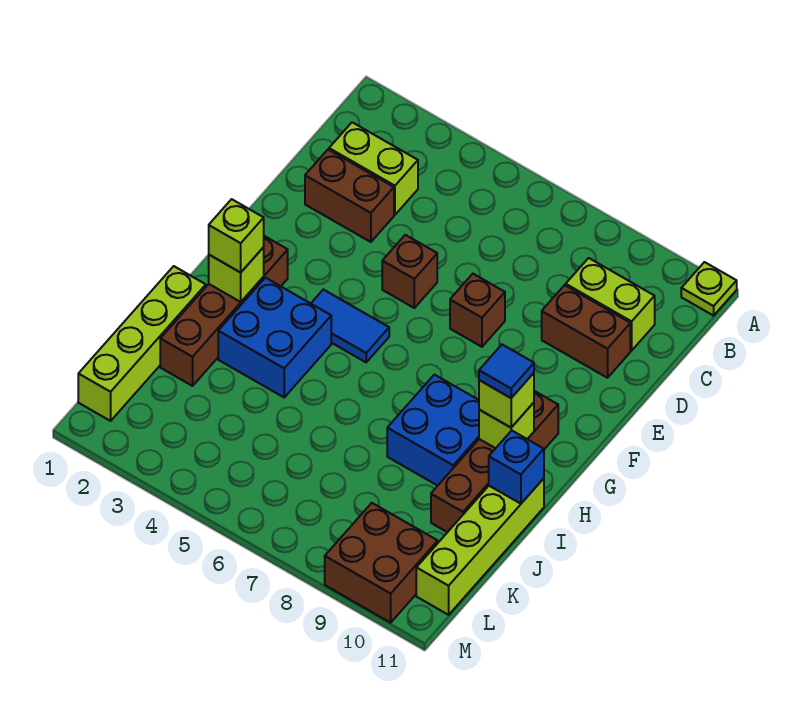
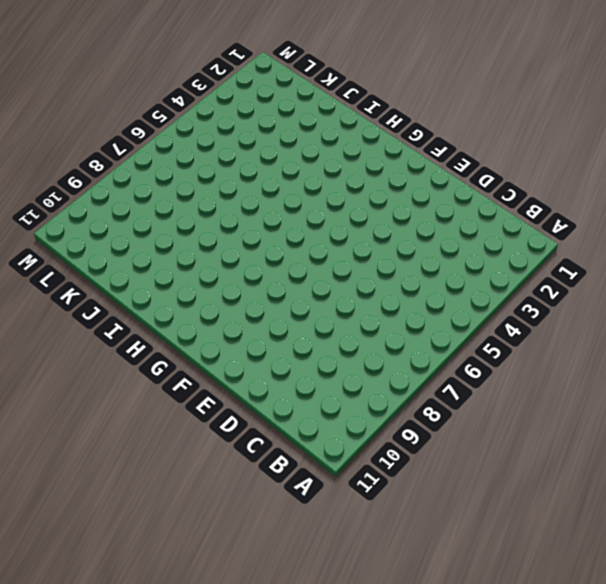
none -> lime plate A11 level 1
none -> lime brick C2:C3 level 1
none -> lime brick C9:C10 level 1

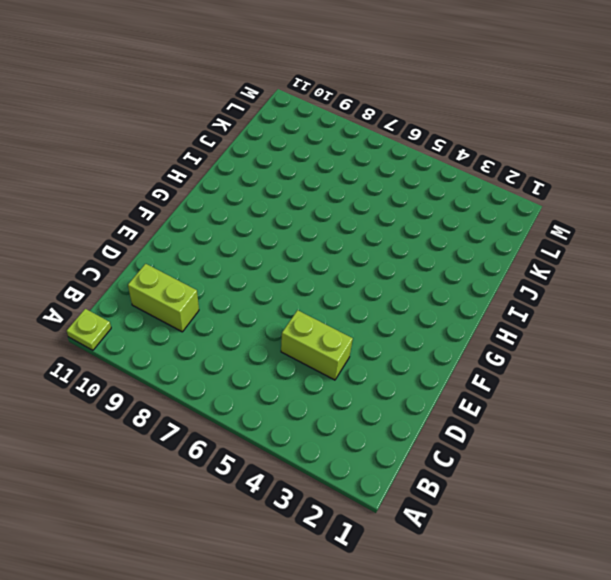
lime brick D4:D5 level 1 -> lime brick C2:C3 level 1
none -> brown brick D2:D3 level 1
none -> brown brick D9:D10 level 1
none -> brown brick E5 level 1

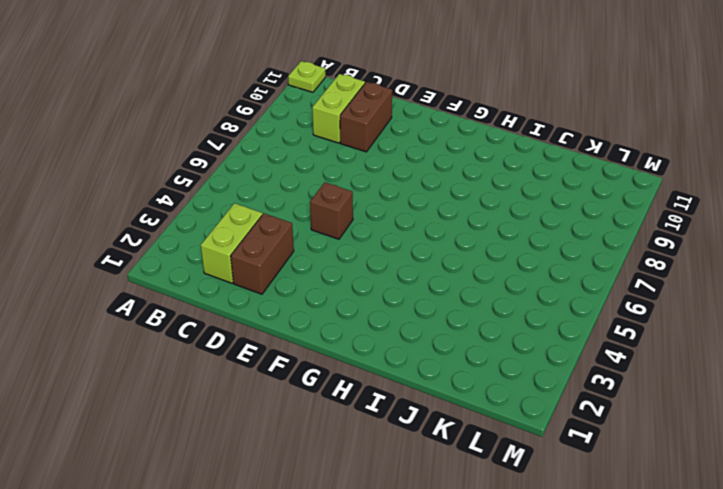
none -> brown brick E7 level 1
none -> brown brick G2:J2 level 1
none -> blue tile G4:G5 level 1

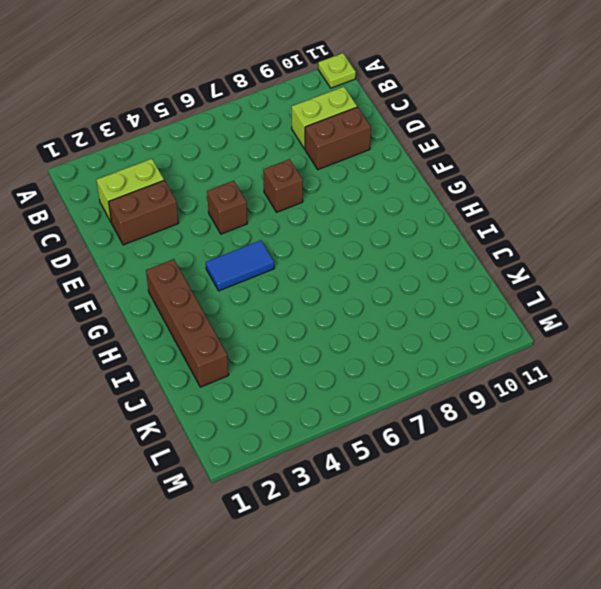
none -> brown brick G10:J10 level 1
none -> blue brick H3:I4 level 1
none -> blue brick H8:I9 level 1

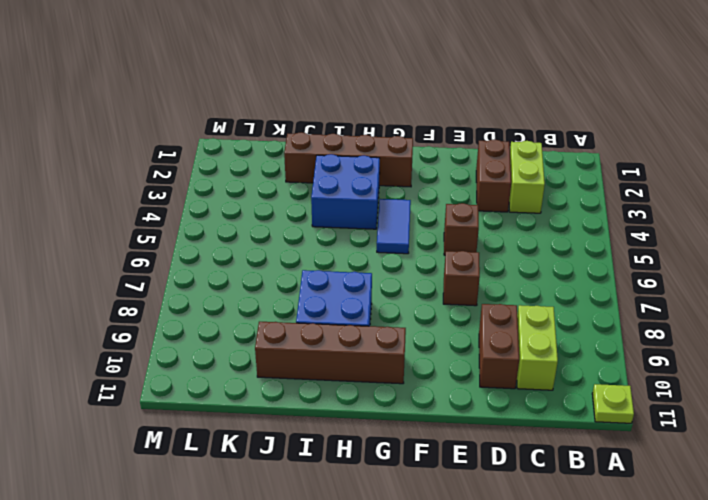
none -> lime brick I1:L1 level 1
none -> lime brick I11:L11 level 1
none -> brown brick L9:M10 level 1

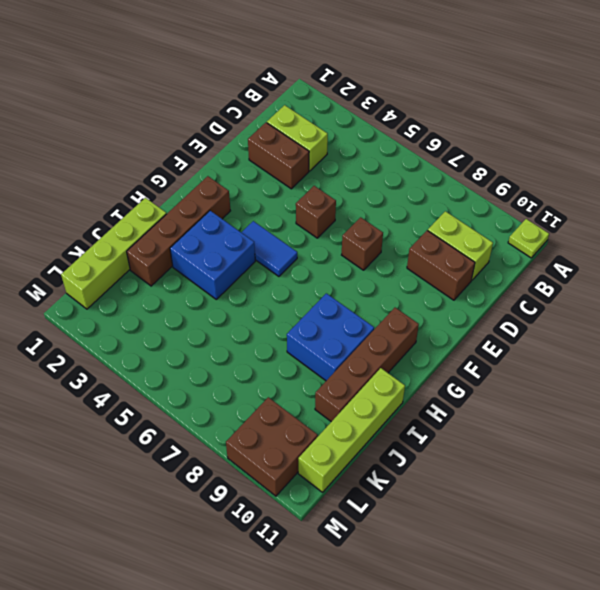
none -> lime brick H2 level 2
none -> lime brick H10 level 2
none -> blue brick I11 level 2

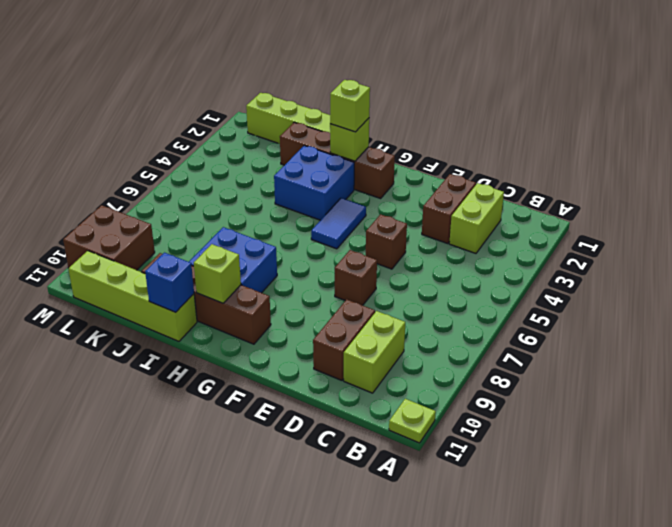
none -> lime brick H10 level 3
none -> blue tile H10 level 4

